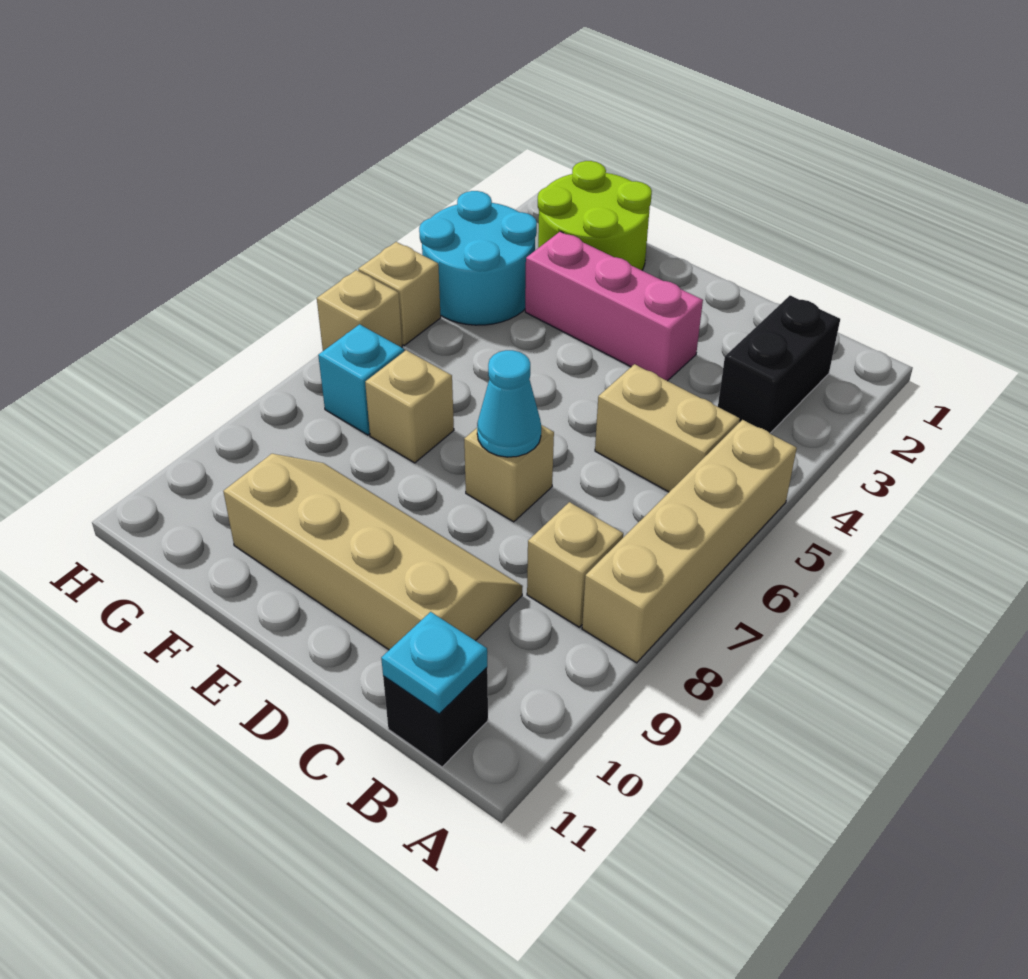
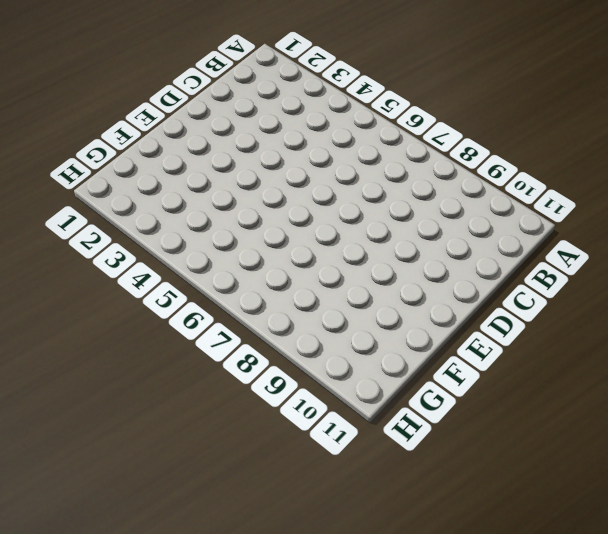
none -> tan brick A5:A8 level 1
none -> black brick B2:B3 level 1
none -> tan brick B5:C5 level 1

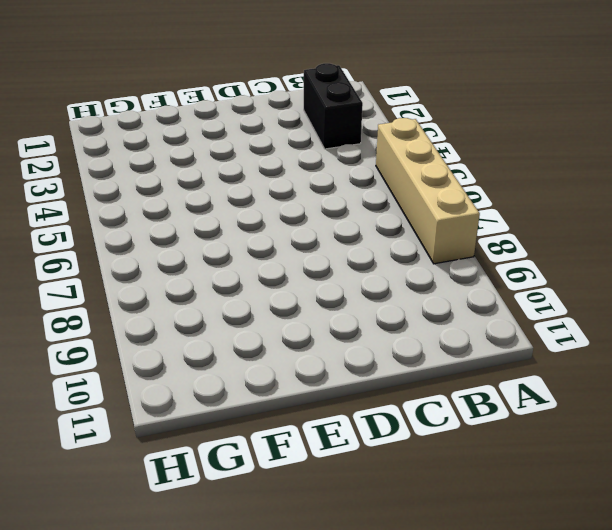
none -> tan brick B5:C5 level 1
none -> tan brick B8 level 1
none -> black brick B11 level 1

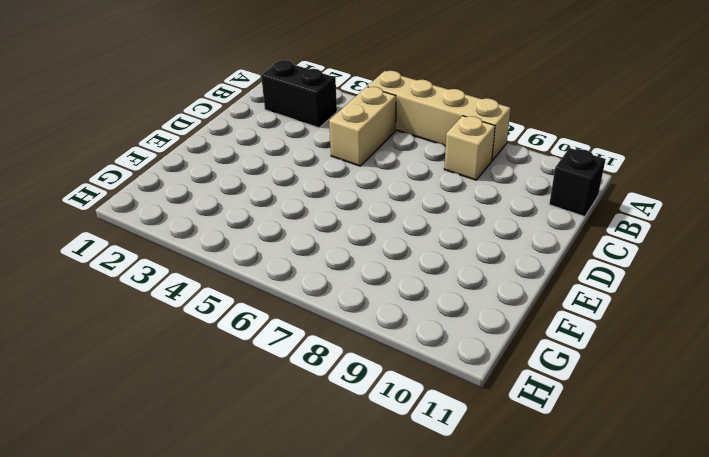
none -> tan slope C9:F10 level 1 top 10
none -> pink brick D3:F3 level 1
none -> tan brick D7 level 1

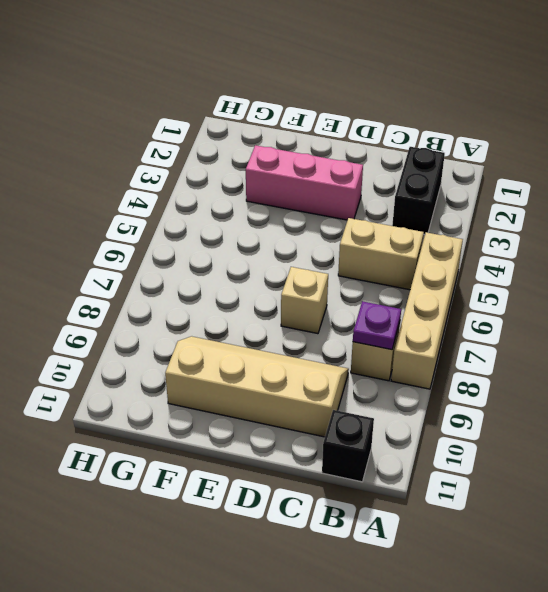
purple plate B8 level 2 -> none
none -> lime round brick F1:G2 level 1
none -> tan brick F7 level 1
none -> cyan round brick G3:H4 level 1

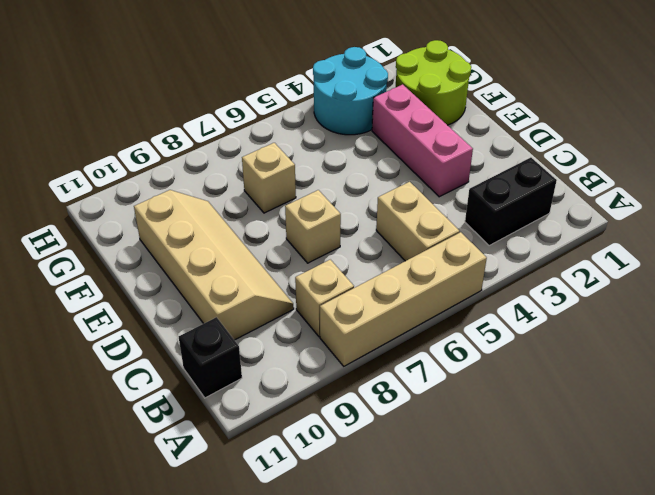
none -> cyan brick G7 level 1
none -> tan brick H5 level 1
none -> tan brick H6 level 1

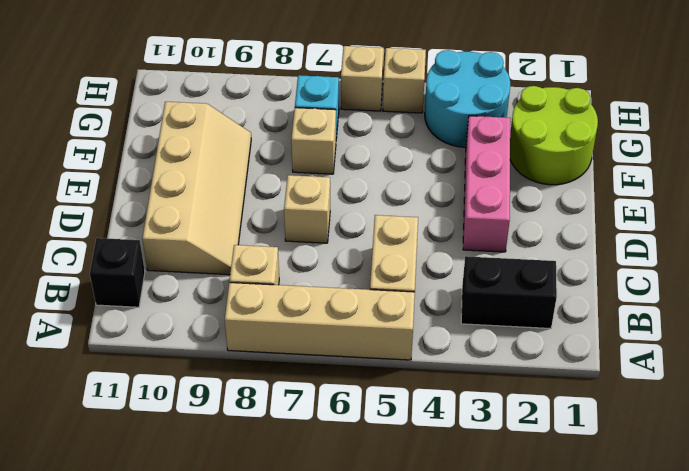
none -> cyan plate B11 level 2
none -> cyan cone D7 level 2

